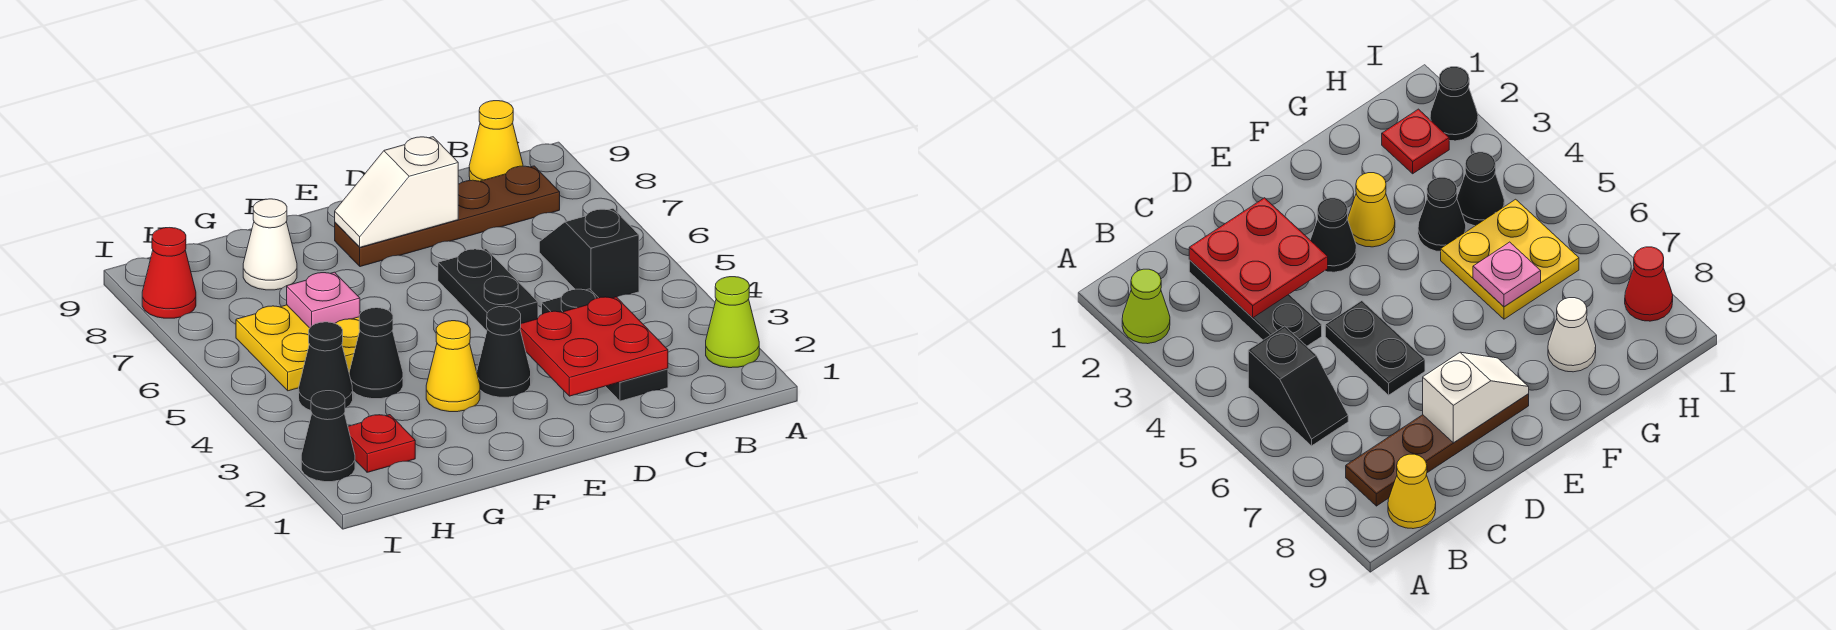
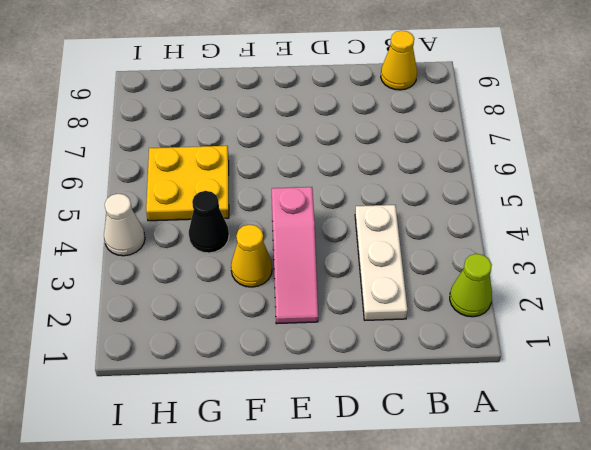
white plate C2:C4 level 1 -> black plate C2:C4 level 1
pink slope E2:E4 level 1 top 4 -> black cone E3 level 1
white cone I4 level 1 -> white cone G8 level 1
none -> black slope B5:B6 level 1 top 5
none -> brown plate B8:E8 level 1
none -> black plate D5:D6 level 1

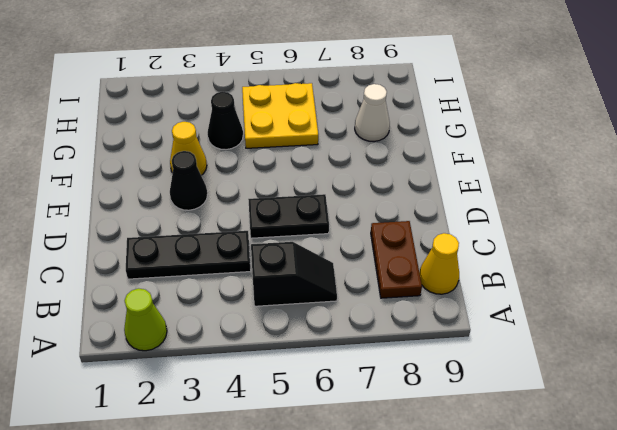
brown plate B8:C8 level 1 -> brown plate B8:E8 level 1
none -> red plate H2 level 1
none -> black cone H4 level 1
none -> black cone I2 level 1

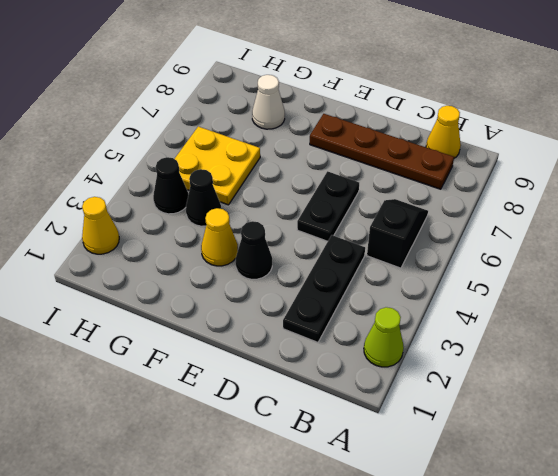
yellow cone I2 level 1 -> black cone I2 level 1
none -> red plate H2 level 1
none -> red cone I8 level 1
none -> red plate C2:D3 level 2

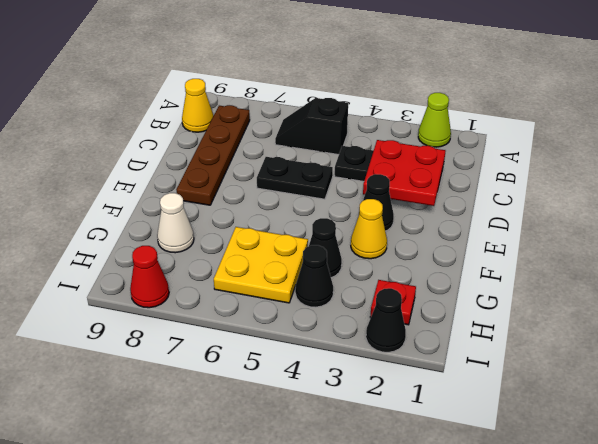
none -> white slope D8:E8 level 2 top D
none -> pink plate G6 level 2

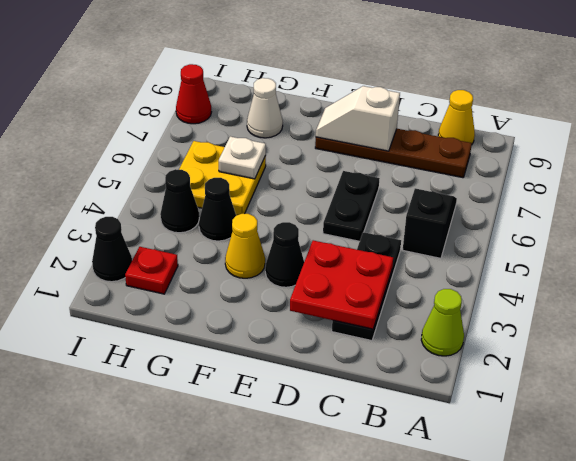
white plate G6 level 2 -> pink plate G6 level 2

